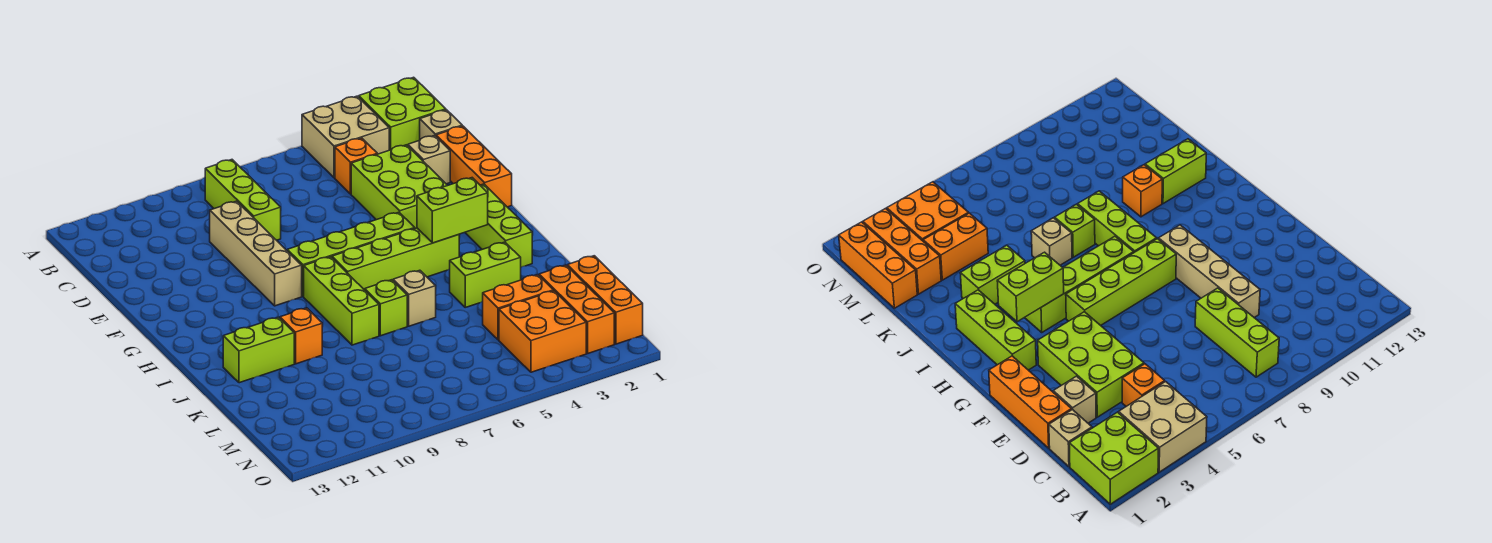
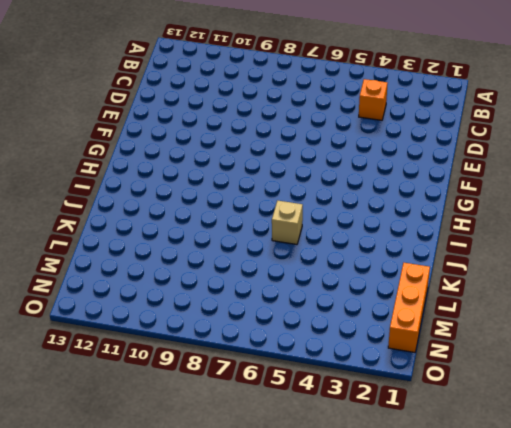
none -> lime brick A1:B2 level 1
none -> tan brick A3:B4 level 1
none -> lime brick B8:D8 level 1

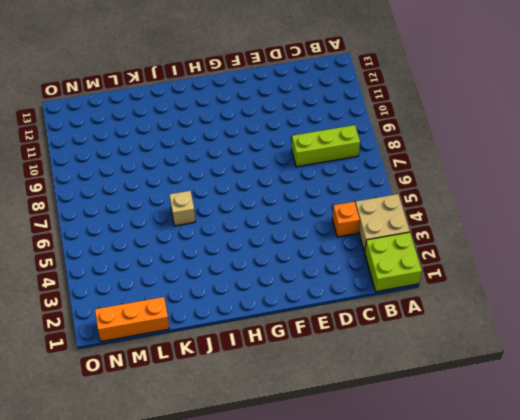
none -> tan brick C1 level 1
none -> orange brick D1:F1 level 1
none -> tan brick D2 level 1

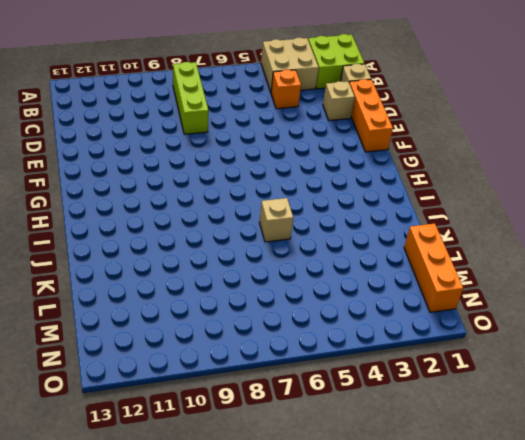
none -> lime brick D3:F4 level 1
none -> tan brick D9:G9 level 1
none -> lime brick G2:I2 level 1

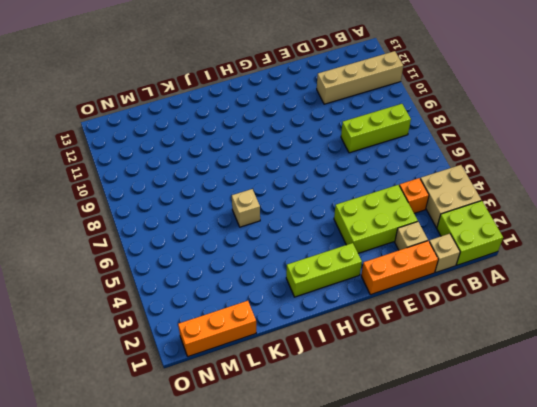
tan brick A11:D11 level 1 -> tan brick D9:G9 level 1
none -> lime brick G5:G8 level 1
none -> lime brick H4:H7 level 1
none -> lime brick H8:J8 level 1

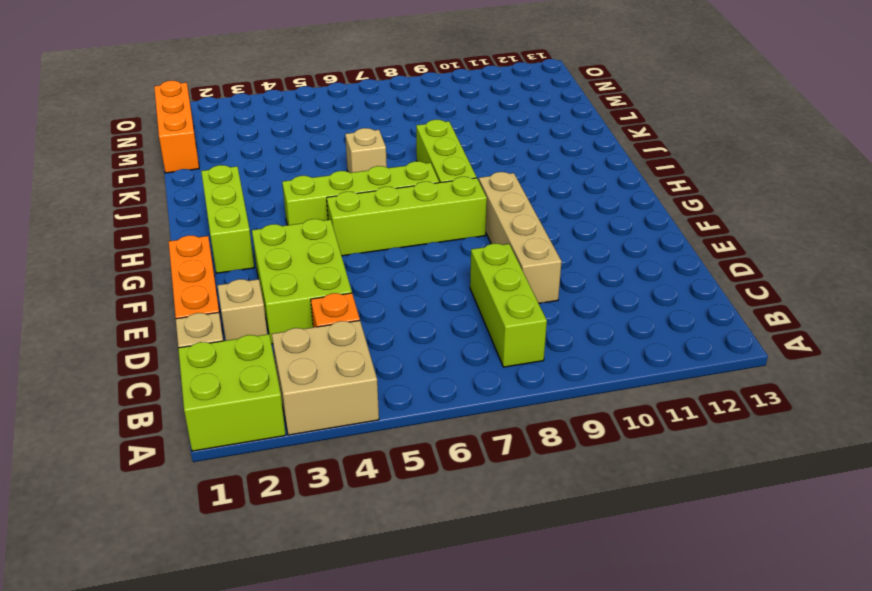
none -> lime brick J3:J4 level 1
none -> lime brick J7 level 1
none -> orange brick J10 level 1

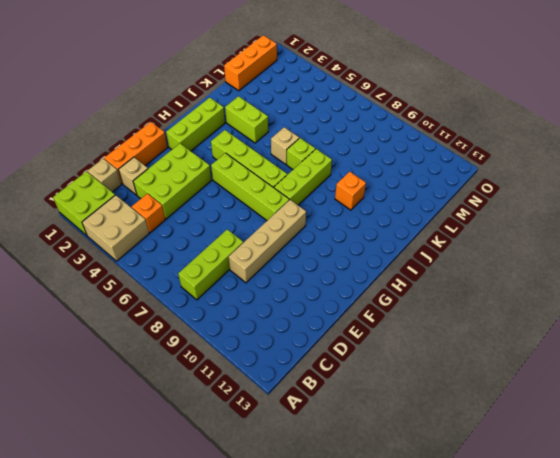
none -> lime brick J11:J12 level 1
none -> orange brick L2:N2 level 1
none -> orange brick L3:L4 level 1

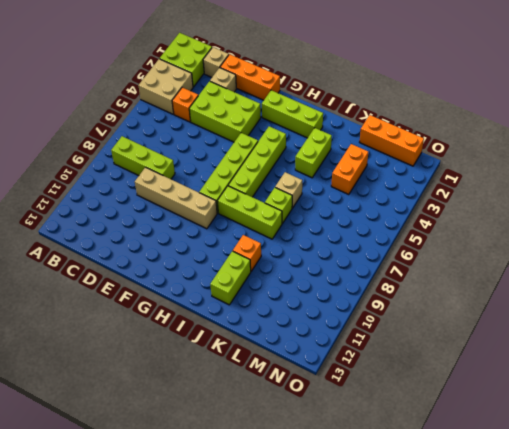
none -> orange brick L2:N2 level 1
none -> orange brick M3:N4 level 1
none -> lime brick H3:H4 level 2

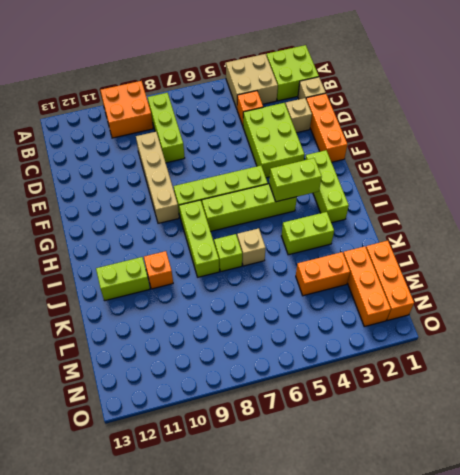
orange brick A9:B10 level 1 -> orange brick M3:N4 level 1

